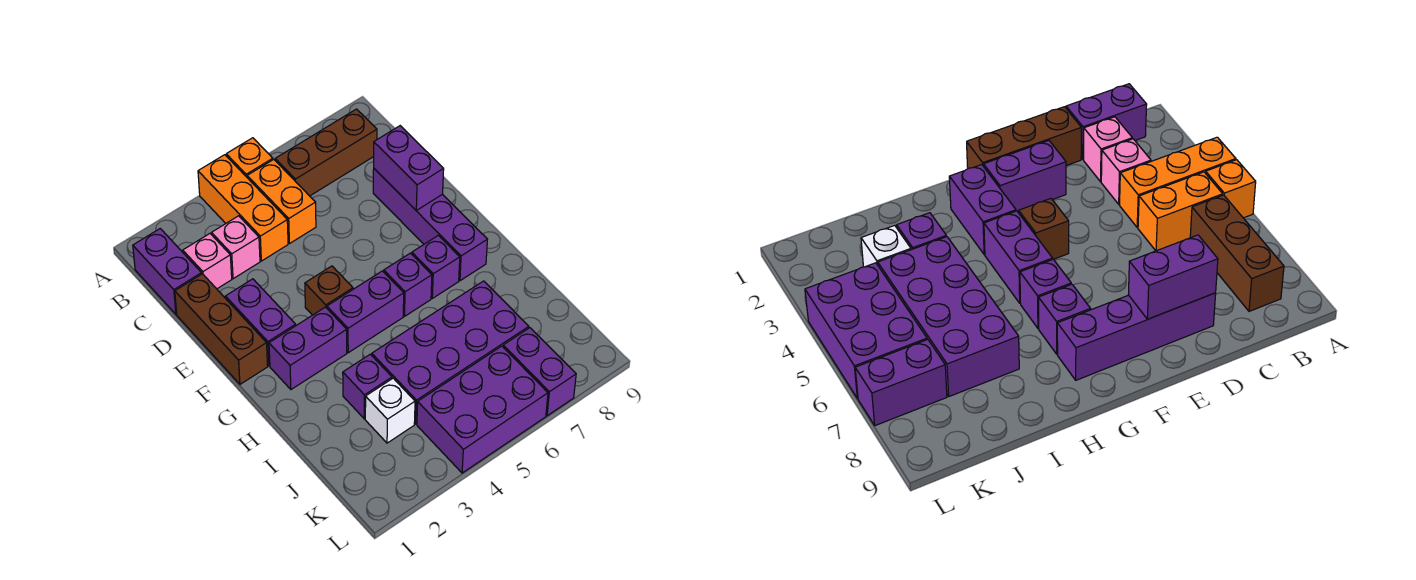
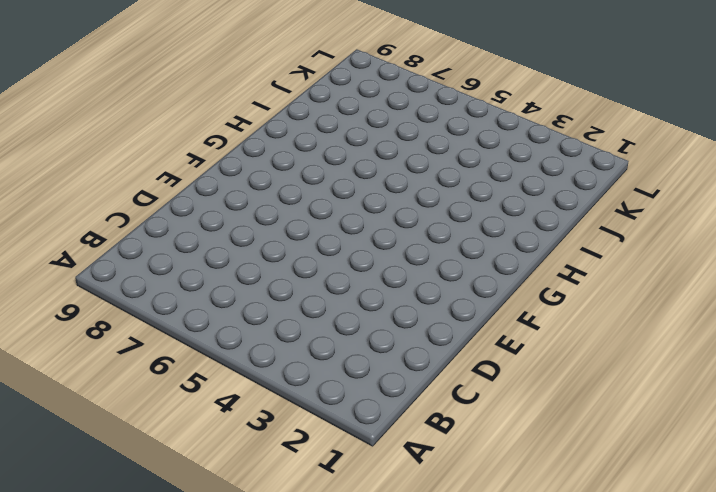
none -> orange brick A4:C4 level 1
none -> orange brick A5 level 1
none -> purple brick B1:C1 level 1

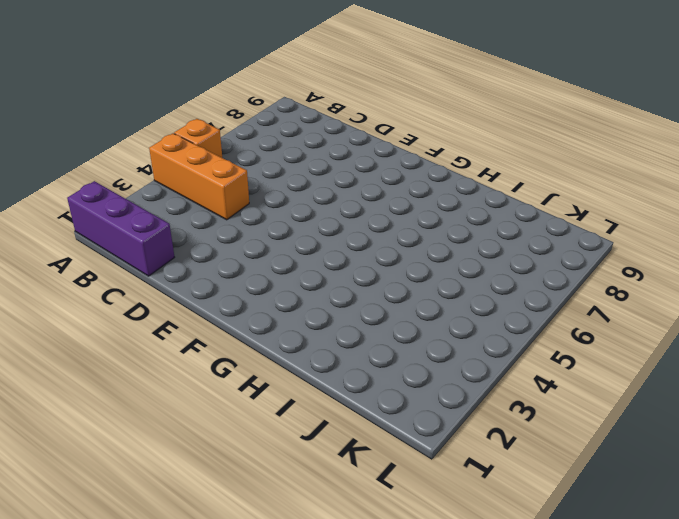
purple brick A1:C1 level 1 -> purple brick B1:C1 level 1
none -> orange brick B5:C5 level 1
none -> brown brick B6:B8 level 1
none -> pink brick C2 level 1

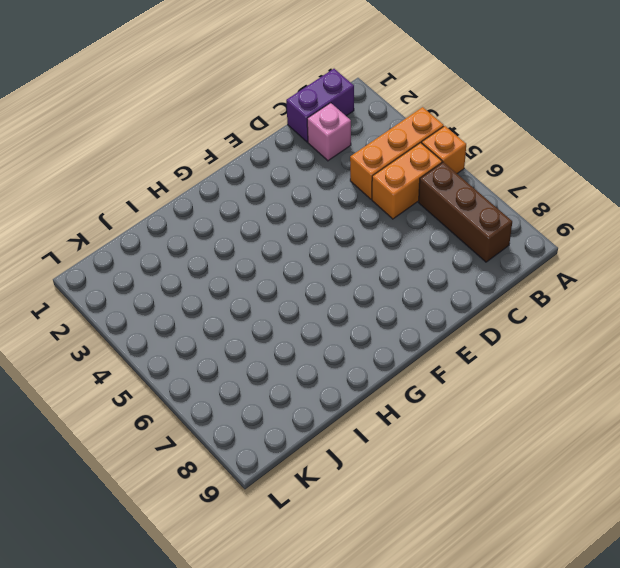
none -> pink brick C3 level 1
none -> brown brick D1:F1 level 1
none -> purple brick D8:G8 level 1

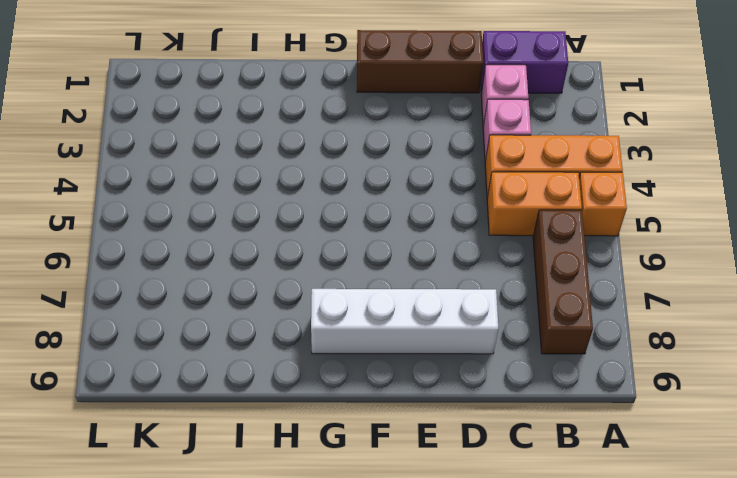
white brick D8:G8 level 1 -> purple brick D8:G8 level 1
none -> purple brick E2:F2 level 1
none -> brown brick F4 level 1
none -> purple brick G2:G3 level 1

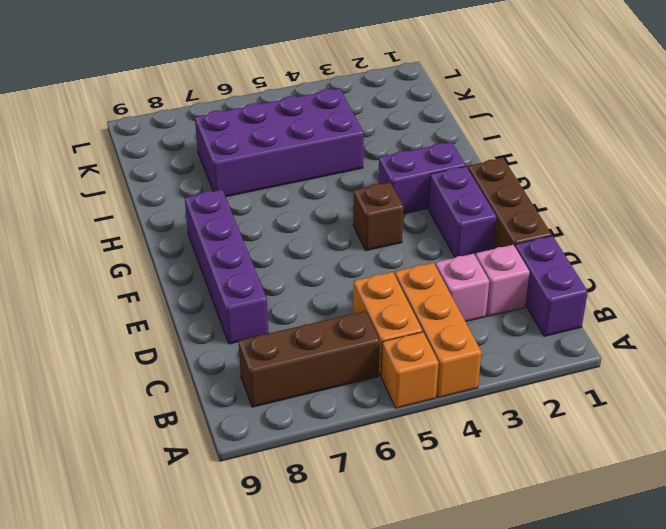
none -> purple brick G4:G5 level 1
none -> purple brick G6 level 1
none -> purple brick G7 level 1

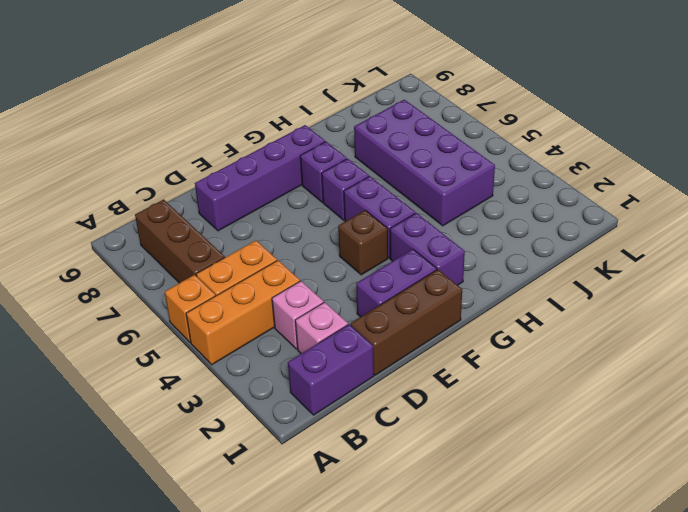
none -> purple brick I3 level 1
none -> white brick J3 level 1
none -> purple brick K4:L6 level 1

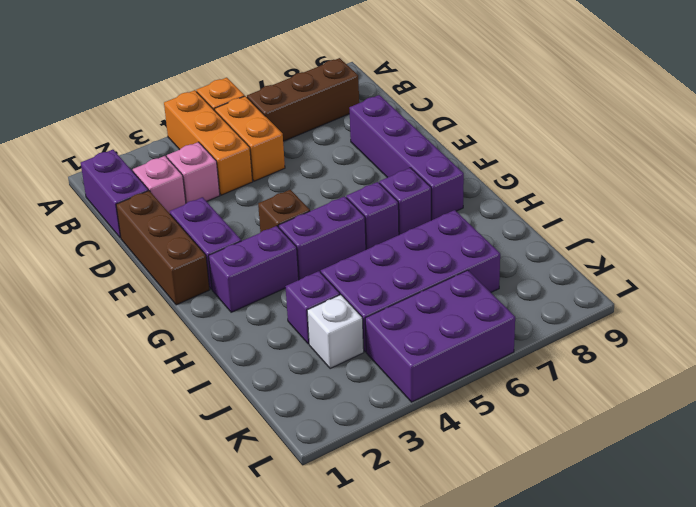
none -> purple brick K7:L7 level 1
none -> purple brick D8:E8 level 2

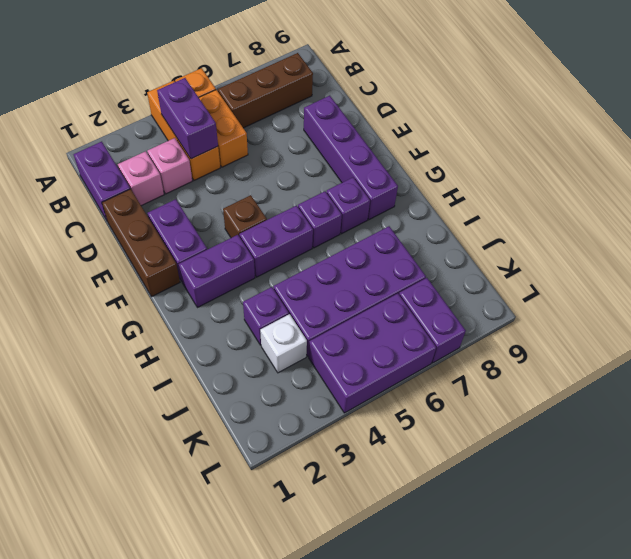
purple brick B4:C4 level 2 -> purple brick D8:E8 level 2

